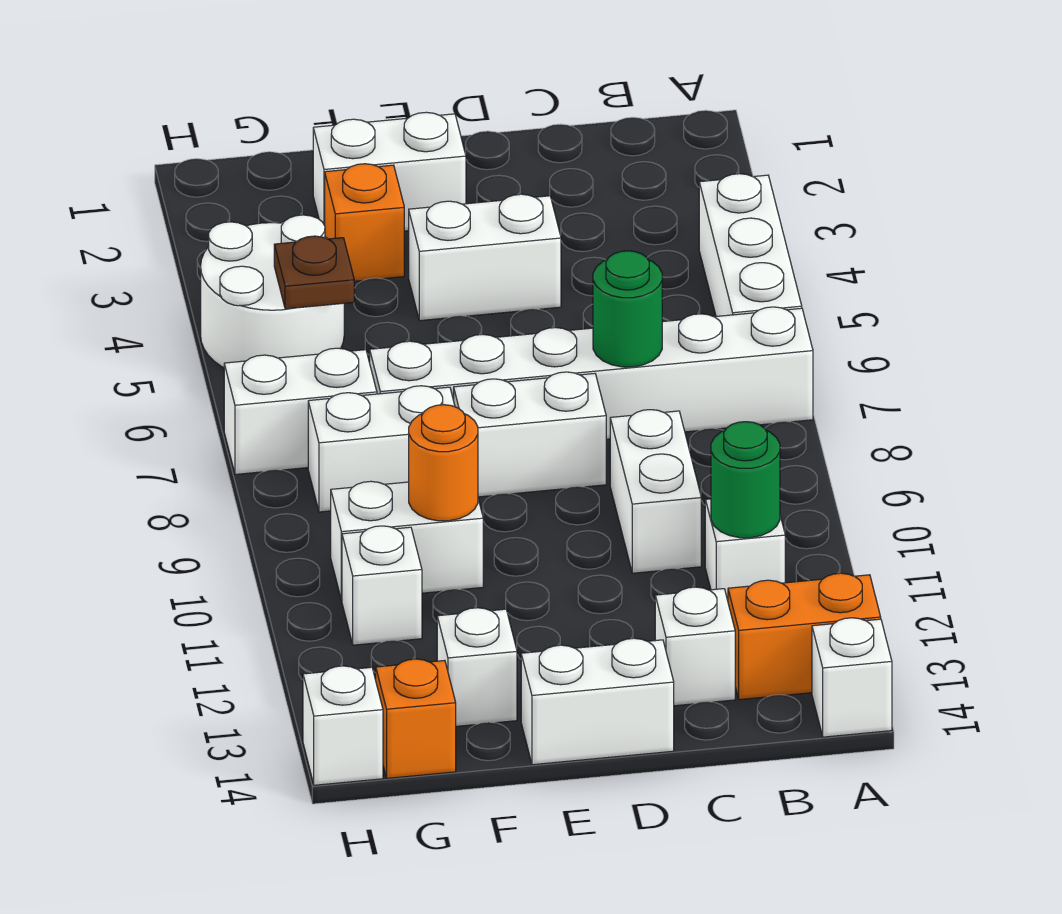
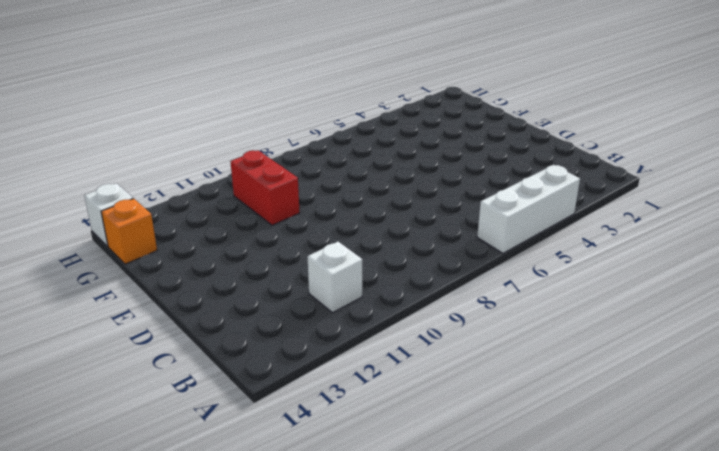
red brick F10:G10 level 1 -> white brick F10:G10 level 1
none -> white brick A7:F7 level 1
none -> orange brick A13:B13 level 1
none -> white brick A14 level 1

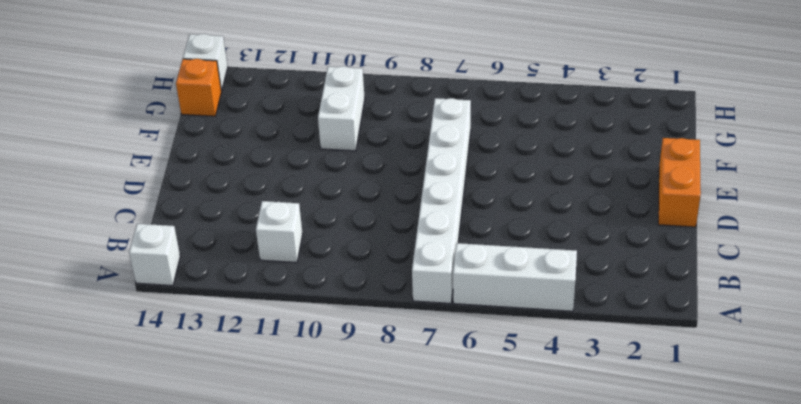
orange brick D1:E1 level 1 -> orange brick A13:B13 level 1
none -> white brick C9:C10 level 1
none -> white brick C13 level 1
none -> white brick D4:E4 level 1

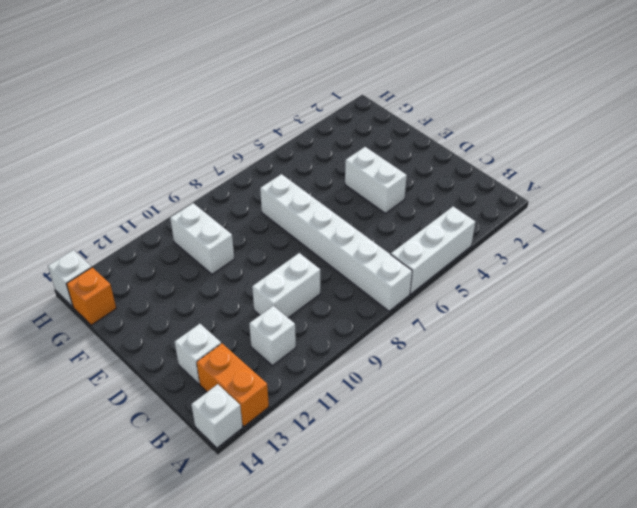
none -> white brick D8:E8 level 1
none -> white brick D14:E14 level 1
none -> white brick E2:F2 level 1

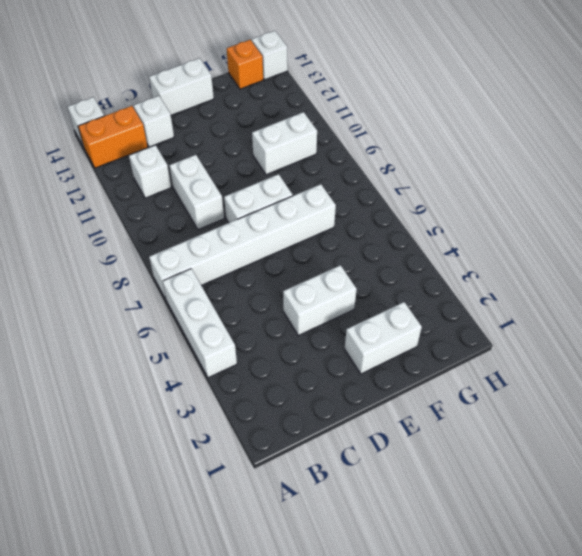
none -> orange brick F3 level 1
none -> white brick F8:G8 level 1
none -> white brick F13 level 1

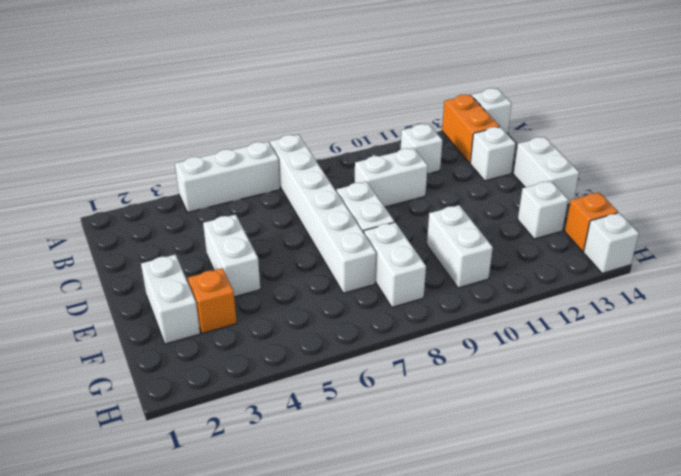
none -> white round brick G4:H5 level 1
none -> white brick G7:H7 level 1
none -> white brick G11 level 1

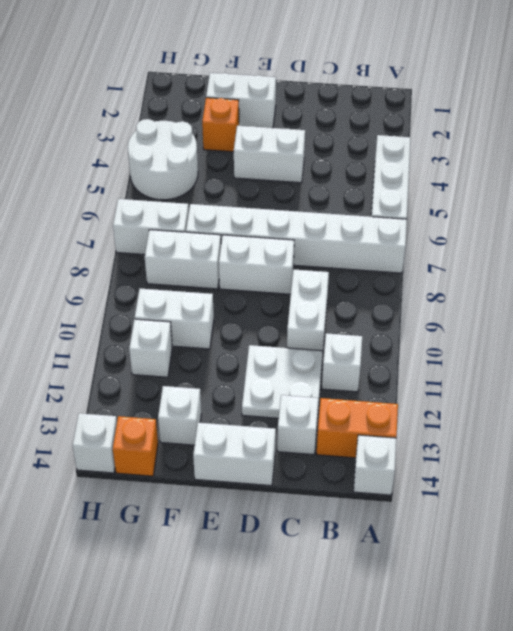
white plate C11:D12 level 1 -> none
none -> green round brick B11 level 2
none -> green round brick C7 level 2
none -> orange round brick F10 level 2

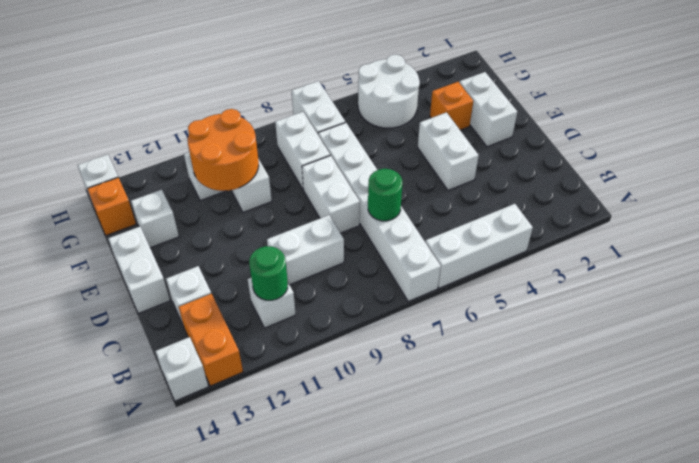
orange round brick F10:G11 level 2 -> orange round brick F10 level 2
none -> brown plate G5 level 2

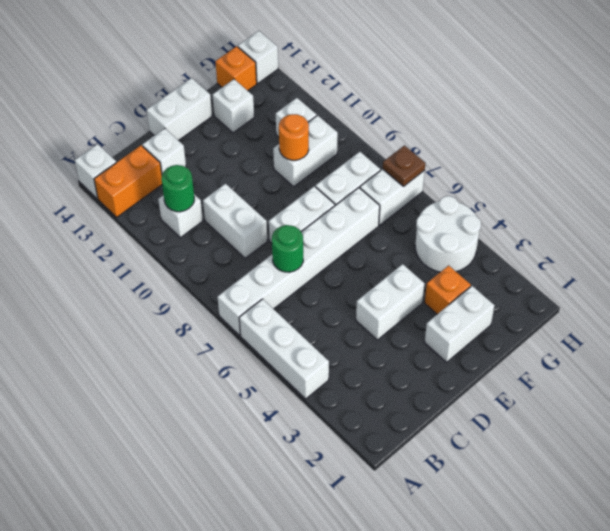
brown plate H7 level 2 -> brown plate G5 level 2

